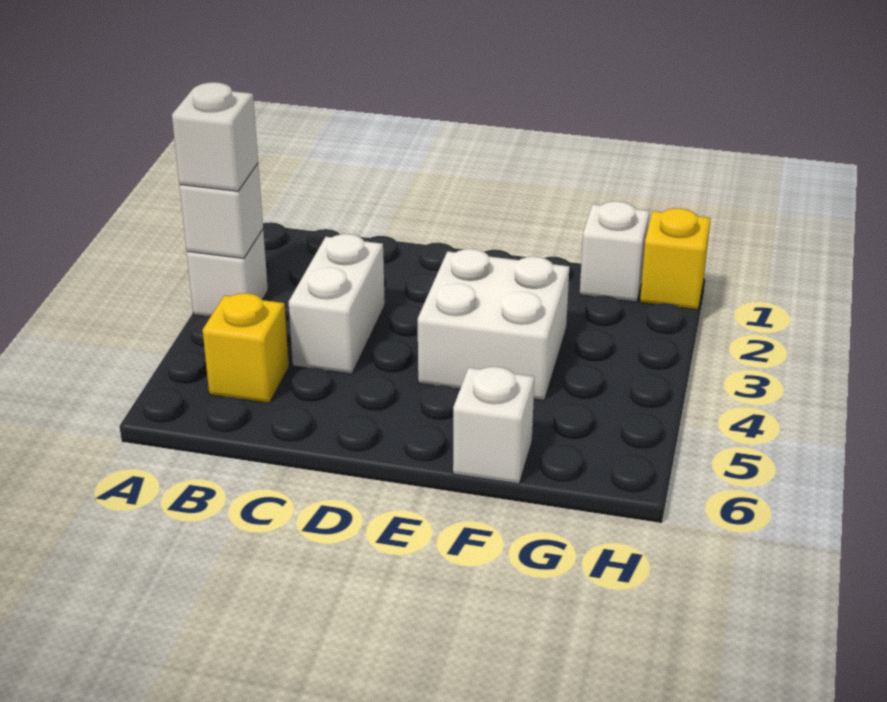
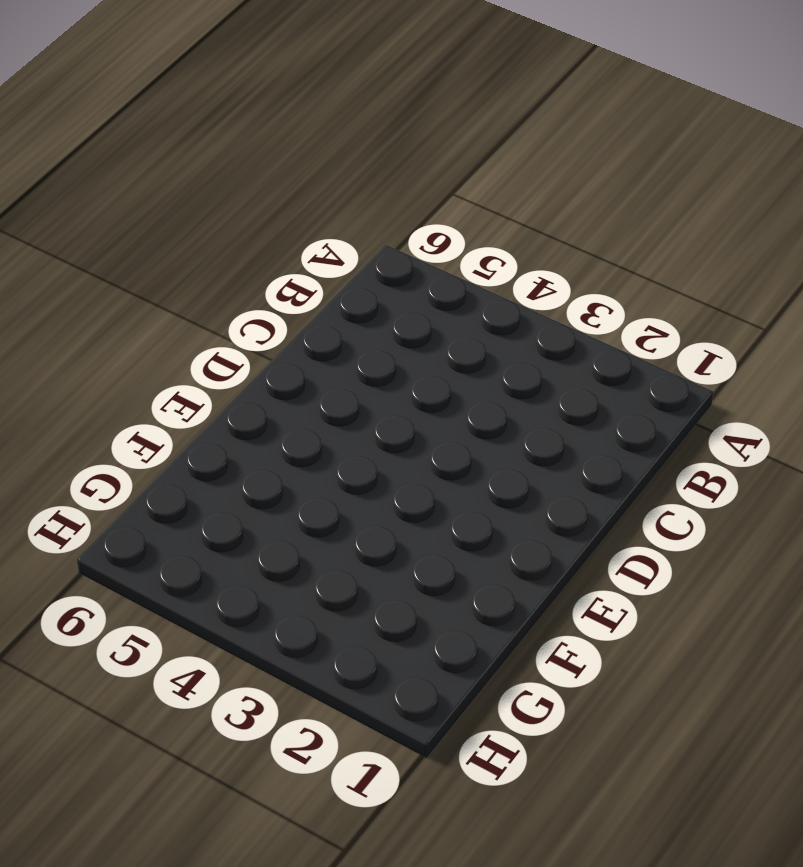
none -> white brick A3 level 1
none -> yellow brick B5 level 1

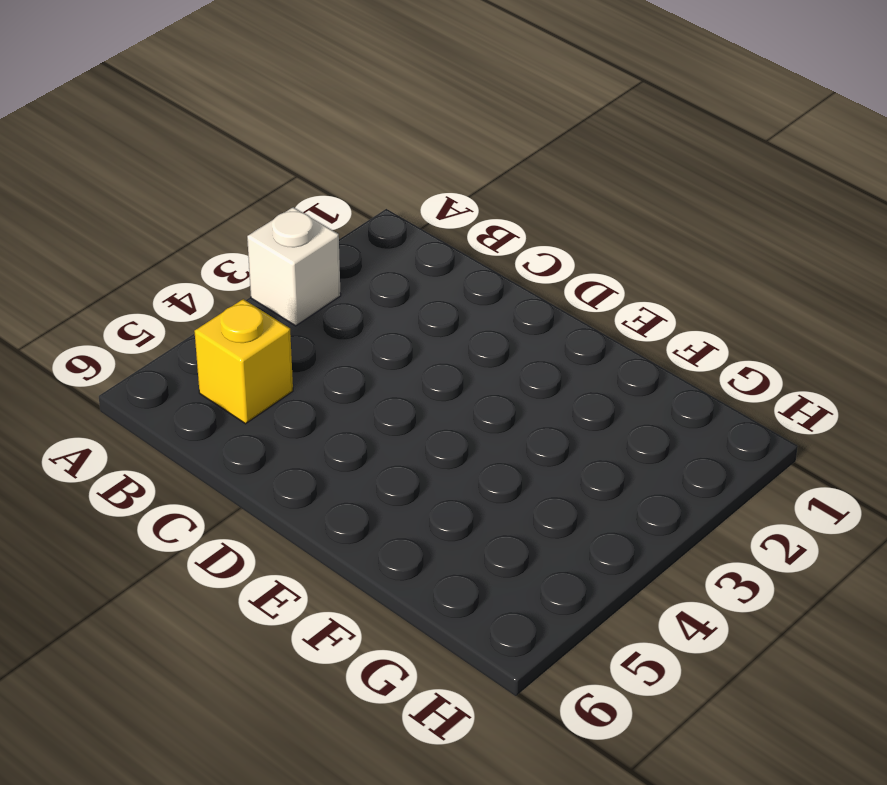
none -> white brick C3:C4 level 1
none -> white brick E3:F4 level 1

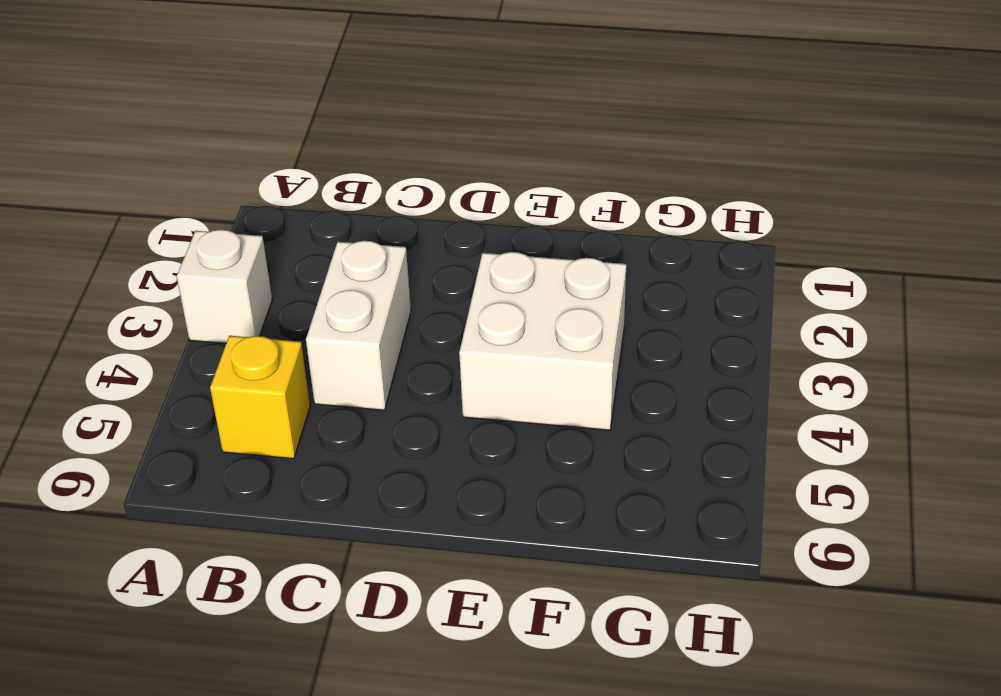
none -> white brick F6 level 1
none -> white brick G1 level 1

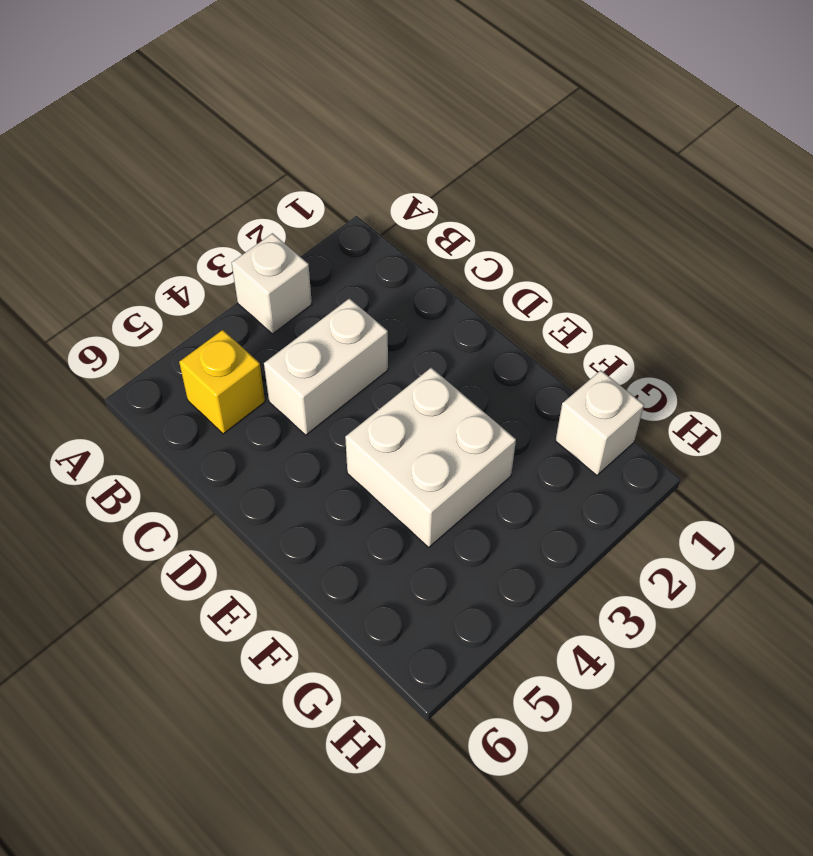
none -> white brick F6 level 1
none -> yellow brick H1 level 1

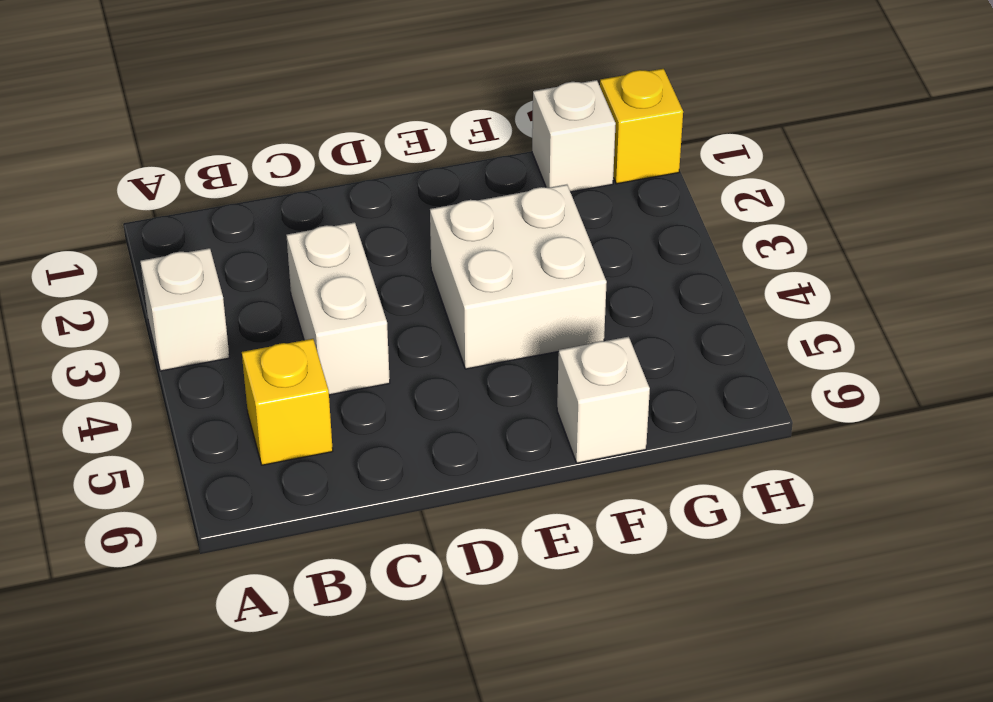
none -> white brick A3 level 2
none -> white brick A3 level 3

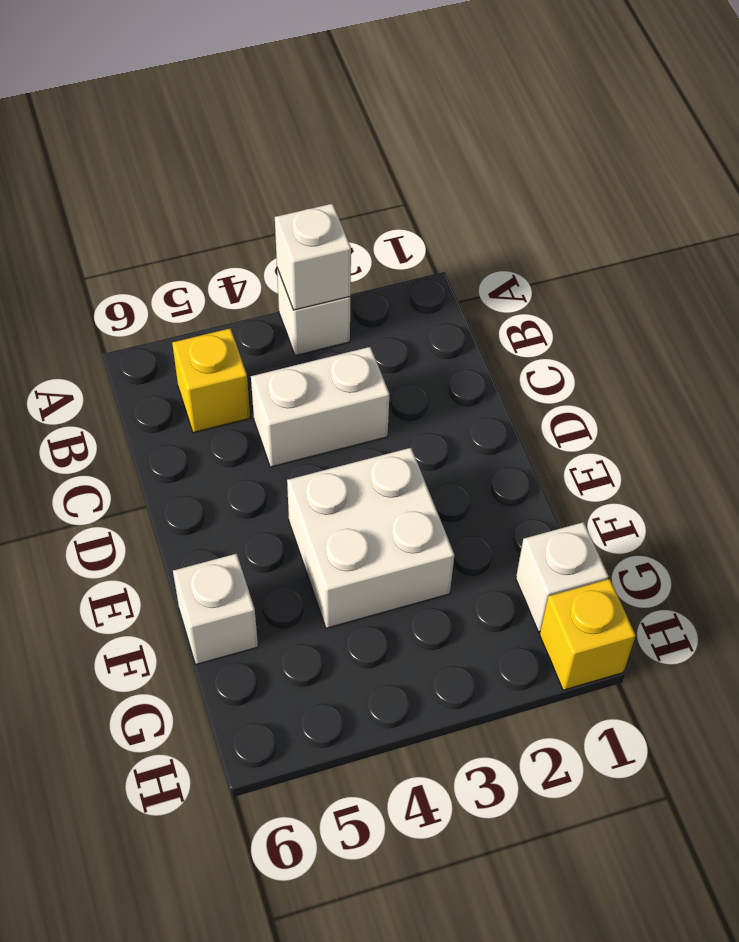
none -> white brick A3 level 3

